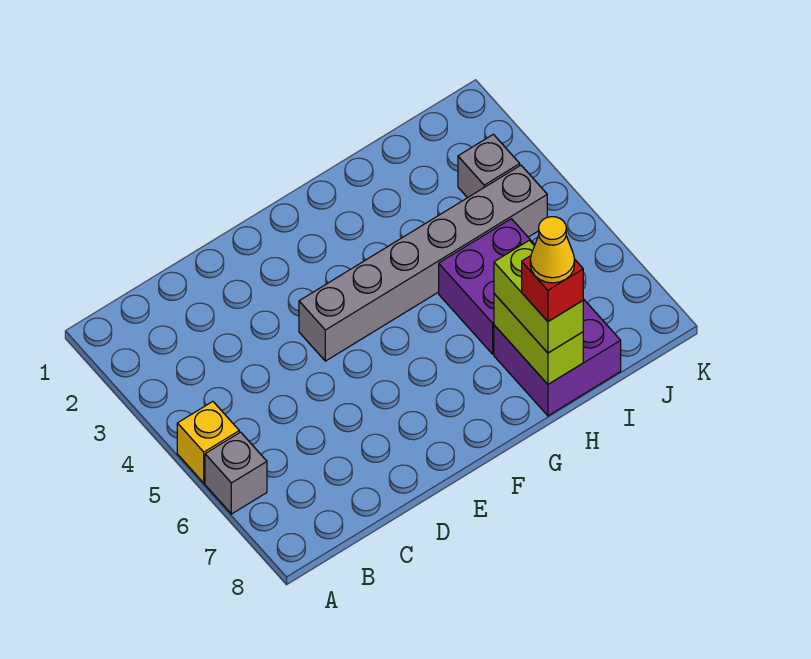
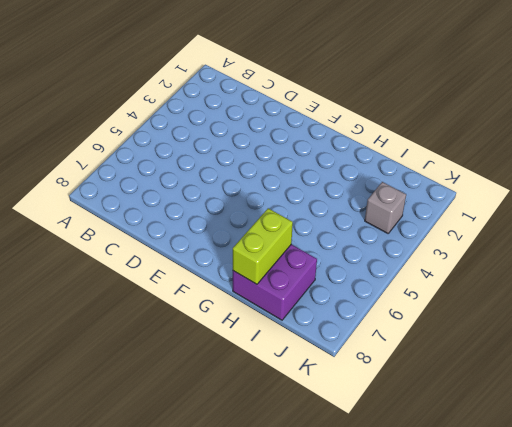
none -> yellow brick A5 level 1
none -> grey brick A6 level 1

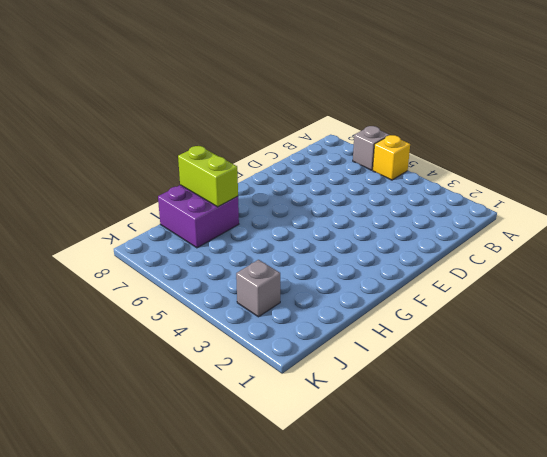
none -> grey brick E4:J4 level 1
none -> purple brick H5:I6 level 1

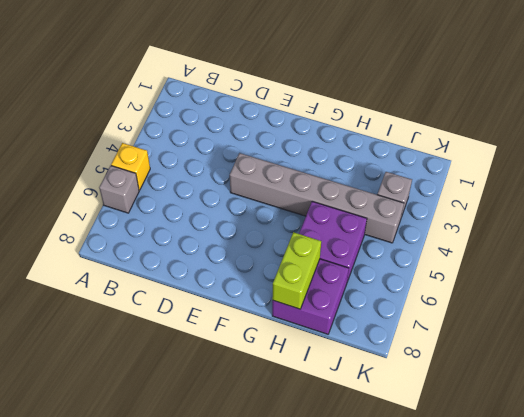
none -> lime brick H7:H8 level 3
none -> red brick H8 level 4

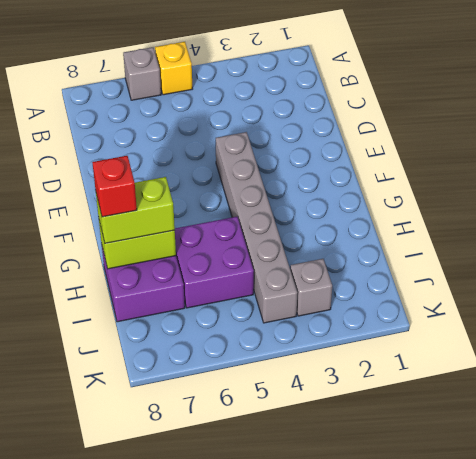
none -> yellow cone H8 level 5

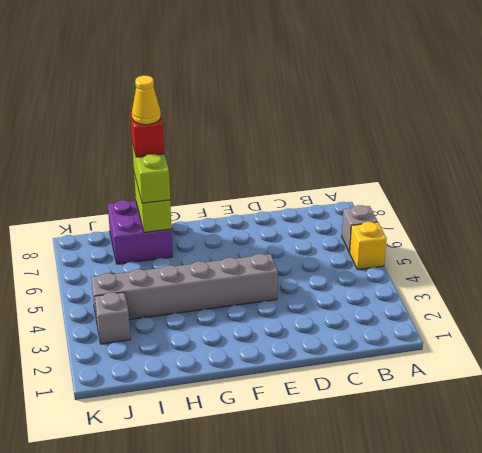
none -> purple brick H5:I6 level 1

